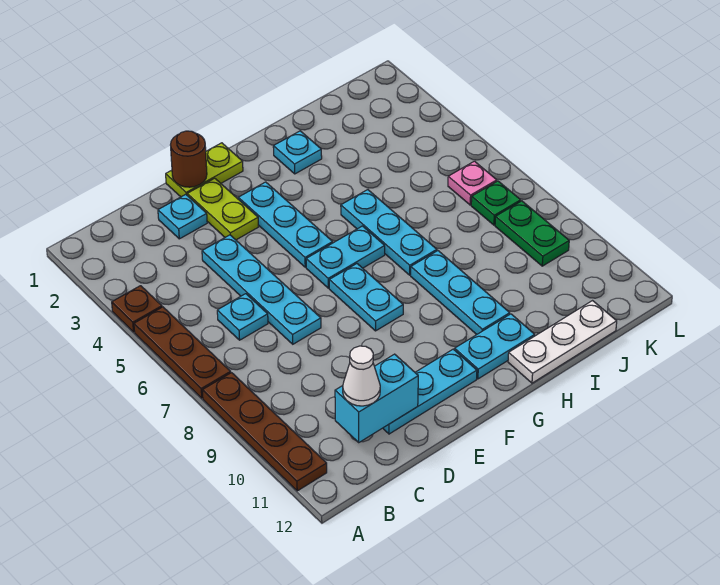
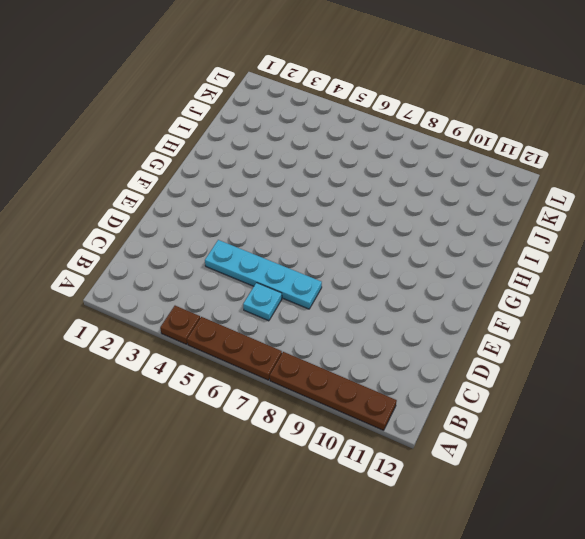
none -> cyan plate D2 level 1
none -> cyan plate D11:F11 level 1
none -> lime plate E1:F1 level 1

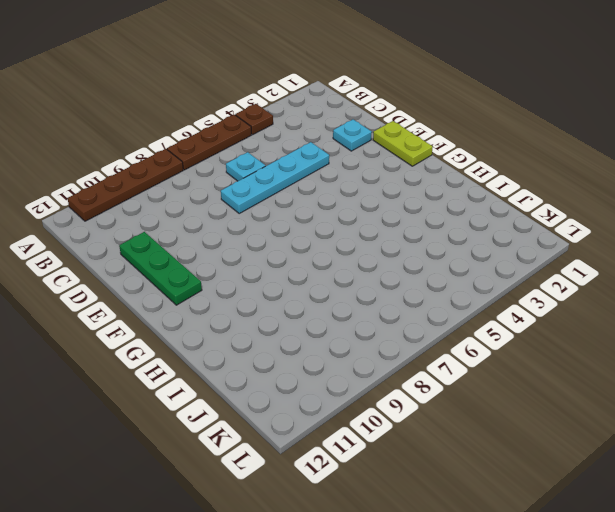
green plate D11:F11 level 1 -> cyan plate D11:F11 level 1
none -> lime plate E2:E3 level 1
none -> cyan plate F3:F5 level 1
none -> cyan plate F6:G6 level 1

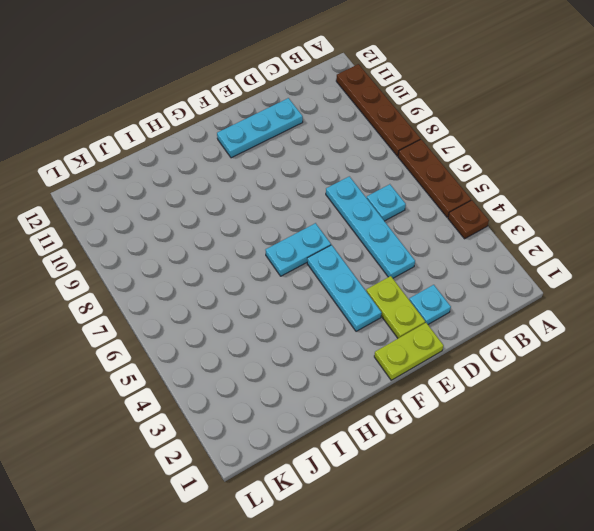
none -> cyan plate F7:F8 level 1
none -> cyan plate G11:H11 level 1
none -> cyan plate H2 level 1

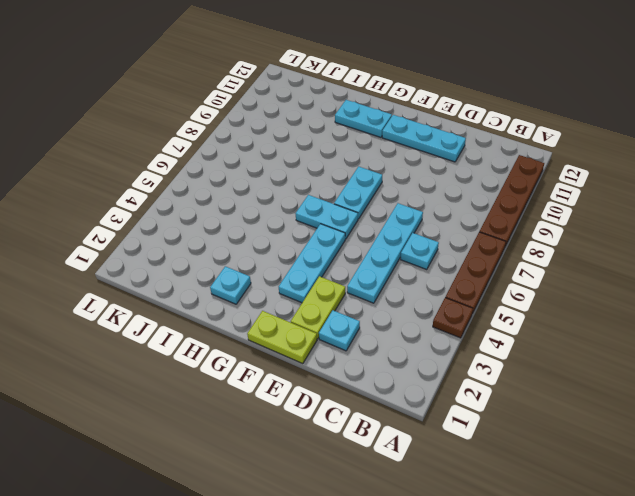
none -> cyan plate H5:H7 level 1
none -> cyan plate H8:H10 level 1
none -> white plate H12:J12 level 1

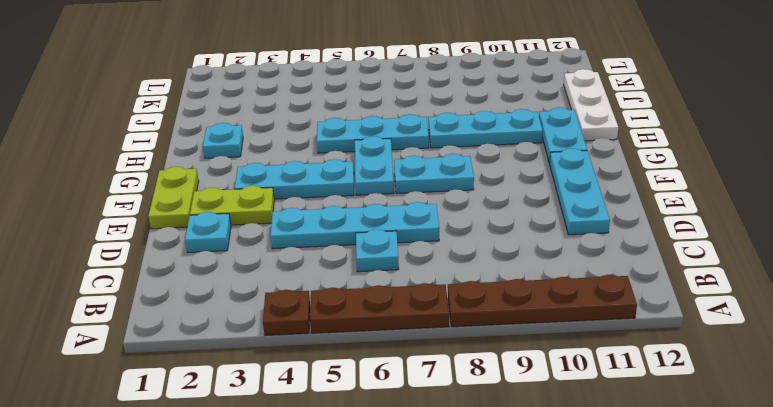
none -> pink plate K6 level 1
none -> green plate K7 level 1
none -> green plate K8:K9 level 1

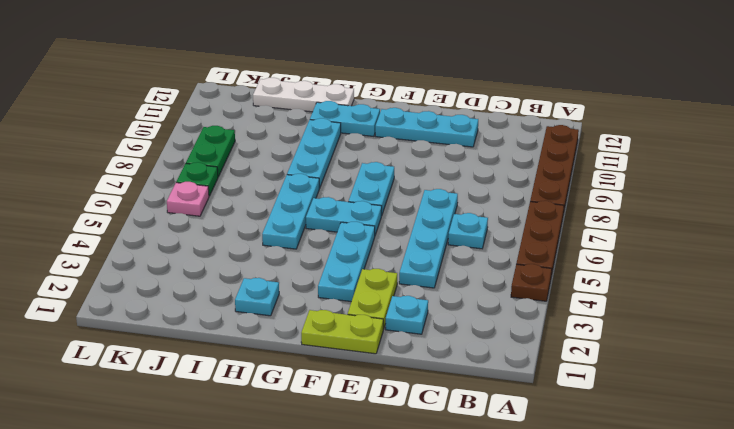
none -> cyan brick C11:D11 level 2
none -> brown round brick E1 level 2
none -> white cone C11 level 3

